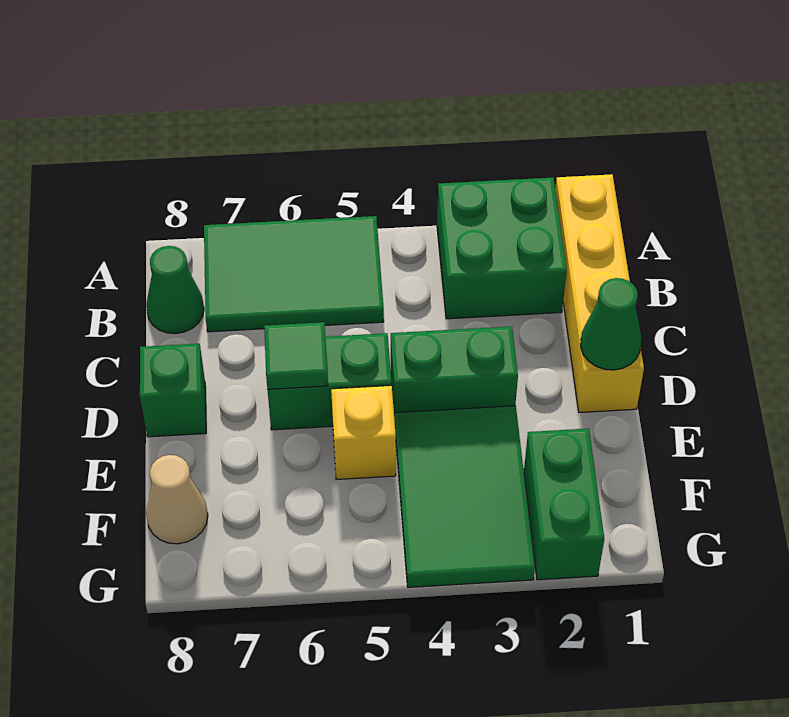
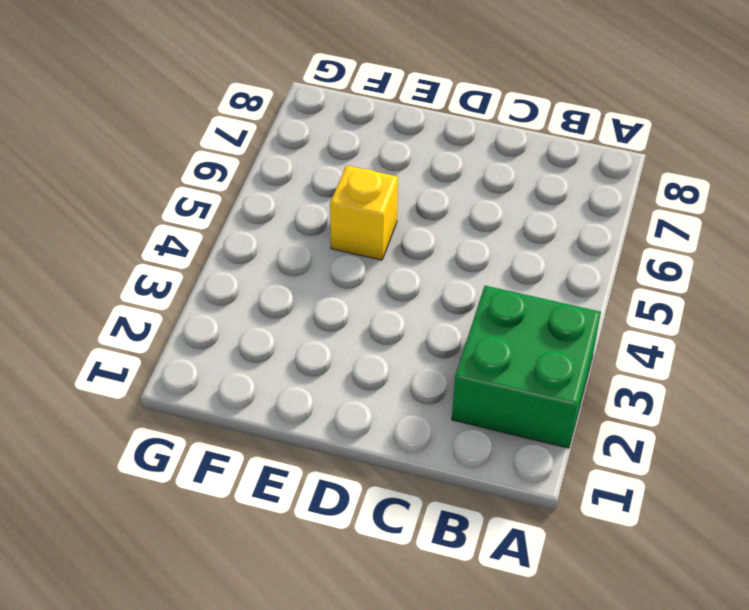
none -> yellow brick A1:D1 level 1
none -> green tile A5:B7 level 1
none -> green cone B8 level 1

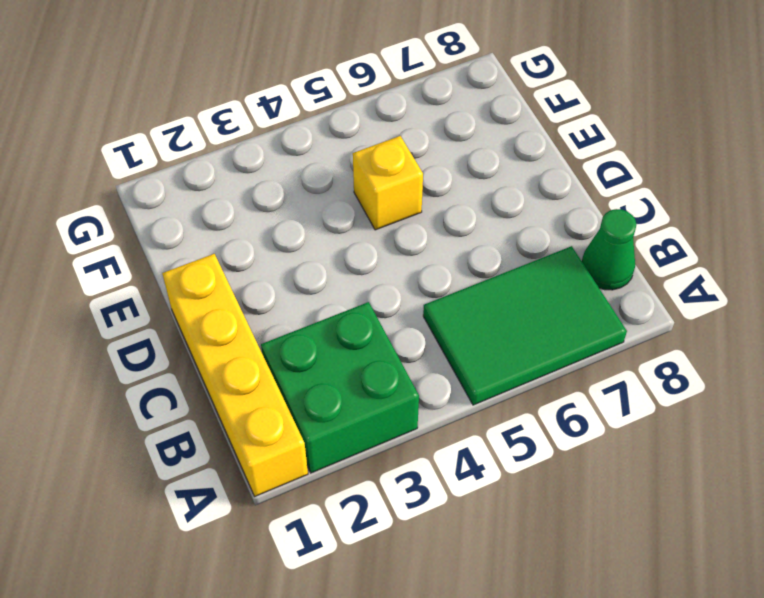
none -> green brick D3:D4 level 1
none -> green brick D5:D6 level 1
none -> green brick D8 level 1

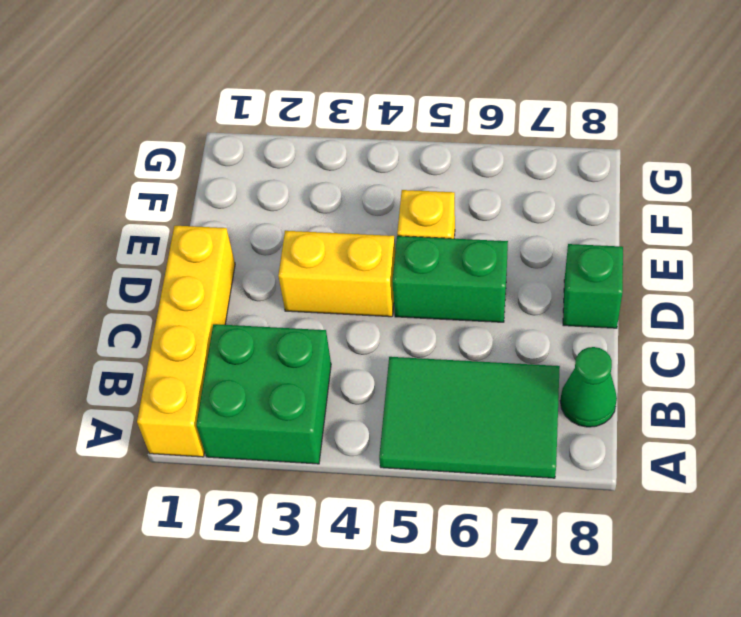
yellow brick D3:D4 level 1 -> green brick D3:D4 level 1
none -> green tile E3:G4 level 1
none -> green brick F2:G2 level 1
none -> tan cone F8 level 1

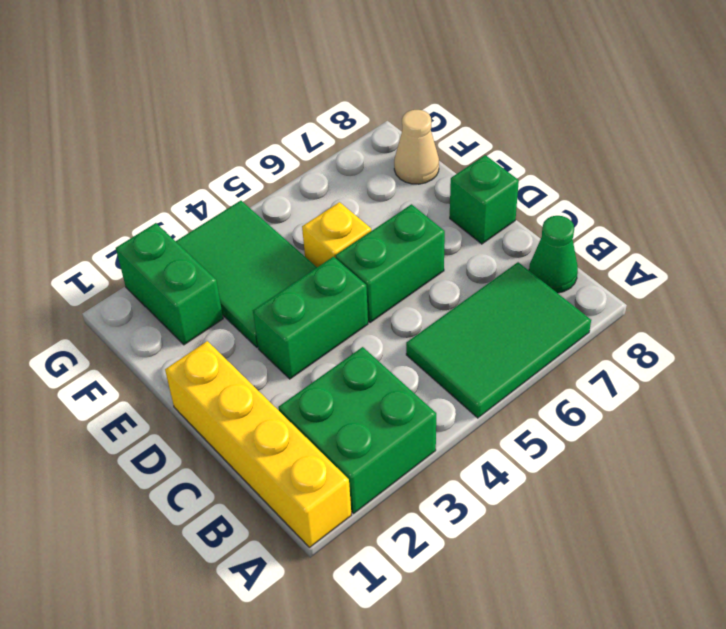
none -> green cone D1 level 2
none -> green tile D6 level 2

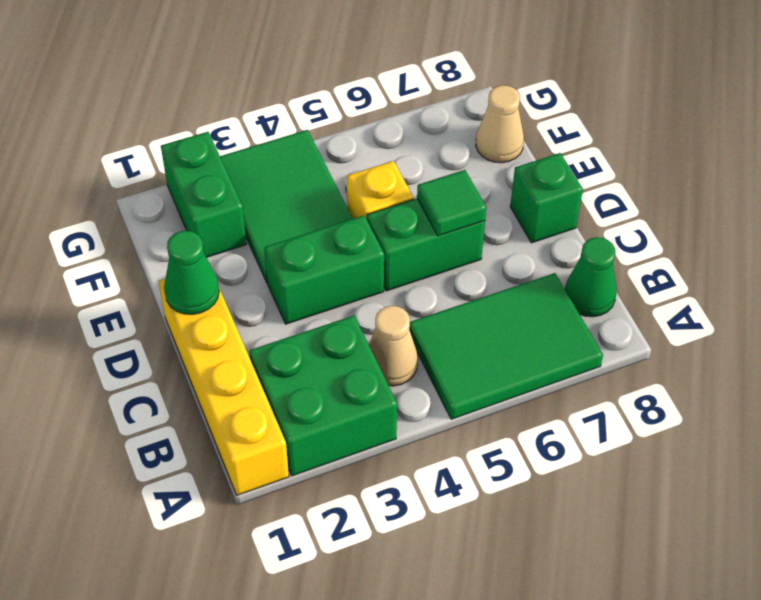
tan cone B4 level 1 -> none

